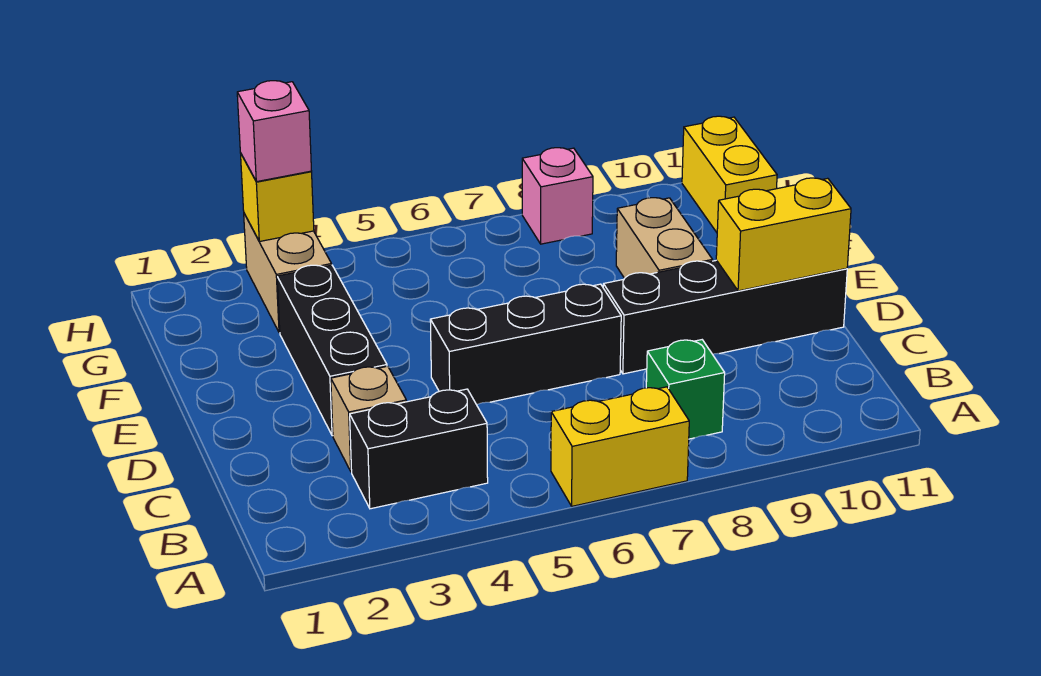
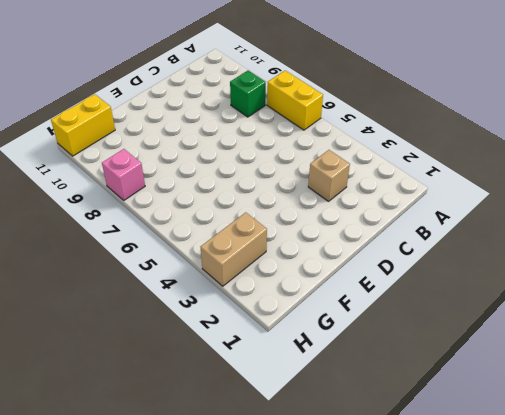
none -> black brick B3:B4 level 1
none -> black brick D3:F3 level 1
none -> black brick D5:D7 level 1

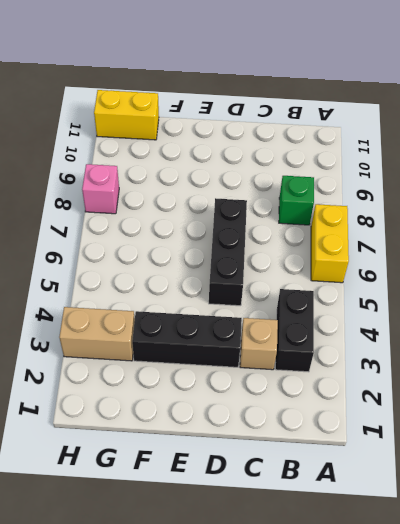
none -> black brick D8:D11 level 1
none -> tan brick E9:F9 level 1
none -> yellow brick D10:D11 level 2

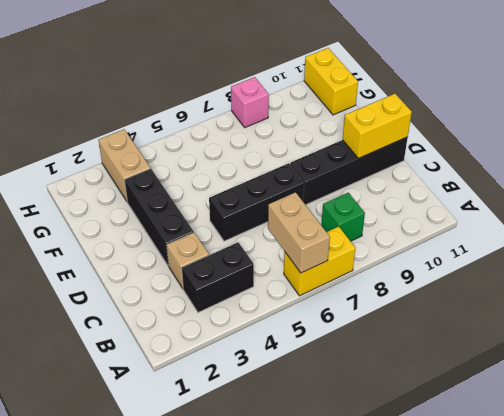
tan brick A6:B6 level 2 -> tan brick E9:F9 level 1
none -> yellow brick H3 level 2
none -> pink brick H3 level 3

